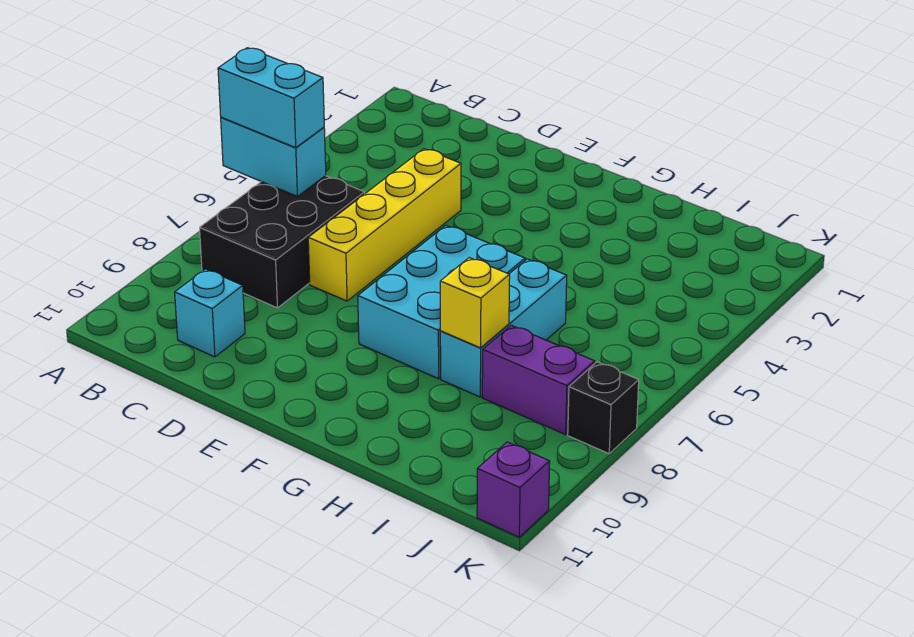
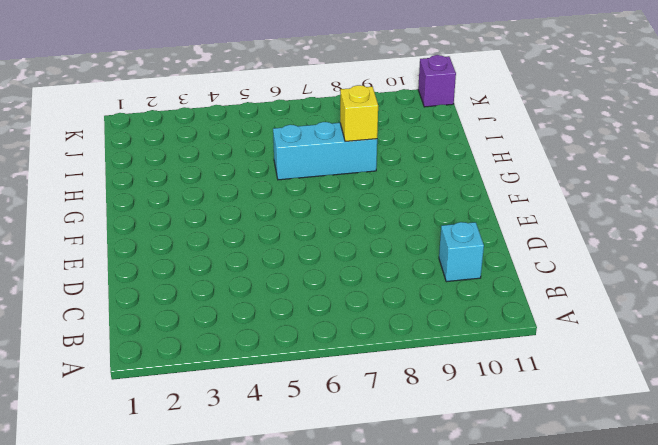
none -> black brick B6:C8 level 1
none -> yellow brick D4:D7 level 1

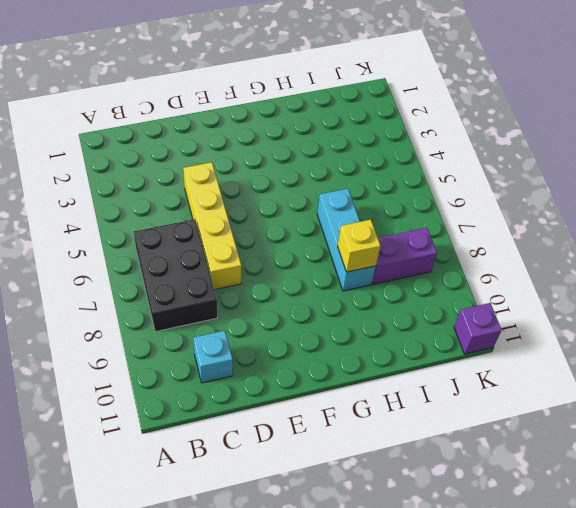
none -> cyan brick F6:G8 level 1
none -> black brick K8 level 1

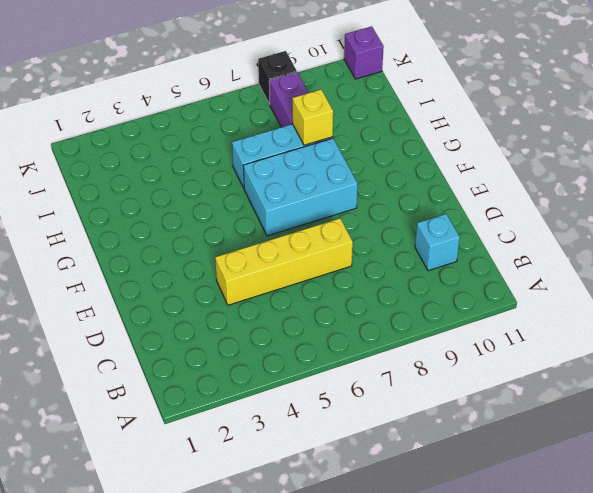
none -> black brick B6:C8 level 1
none -> cyan brick A6:B6 level 2

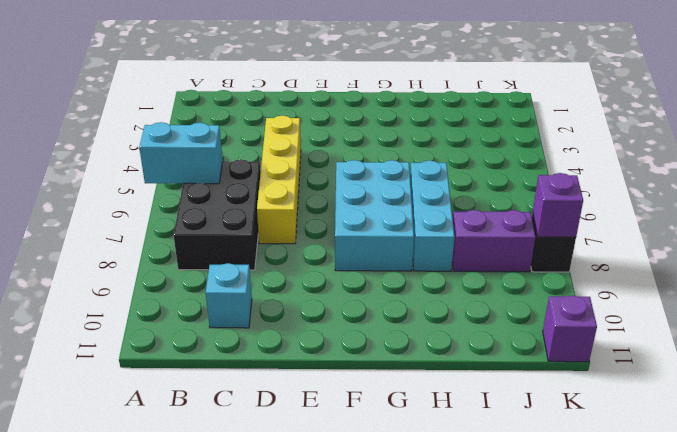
purple brick K8 level 2 -> none
none -> yellow brick H8 level 2
none -> cyan brick A6:B6 level 3

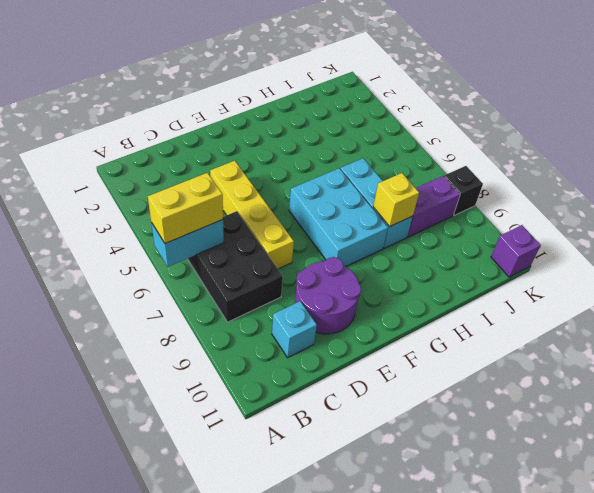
yellow brick A6:B6 level 3 -> cyan brick A6:B6 level 3
purple round brick D9:E10 level 1 -> none

